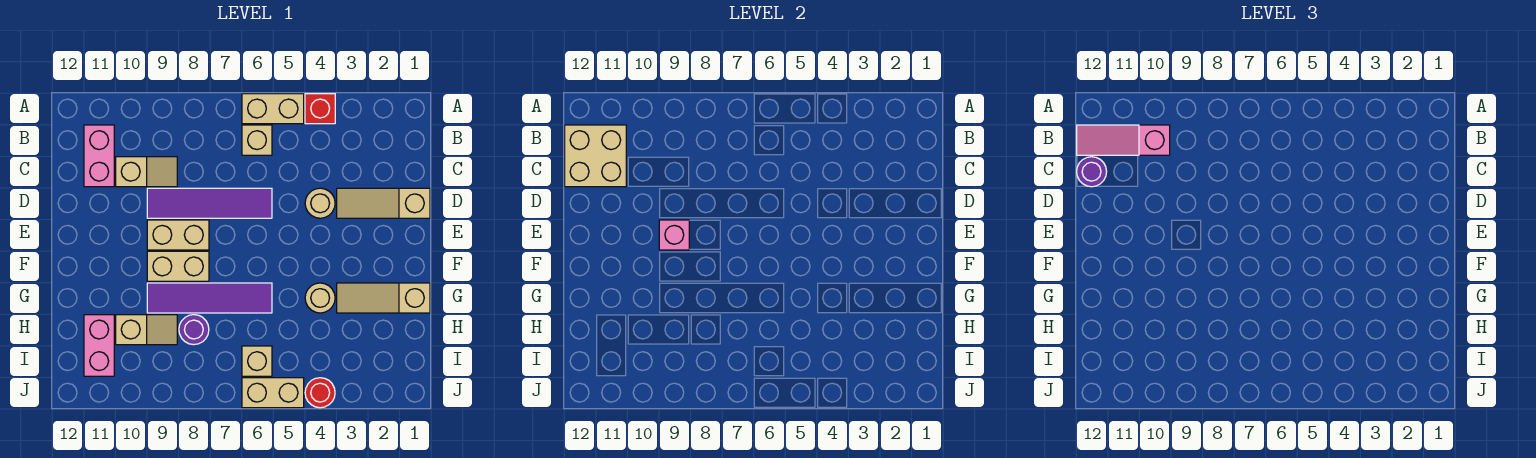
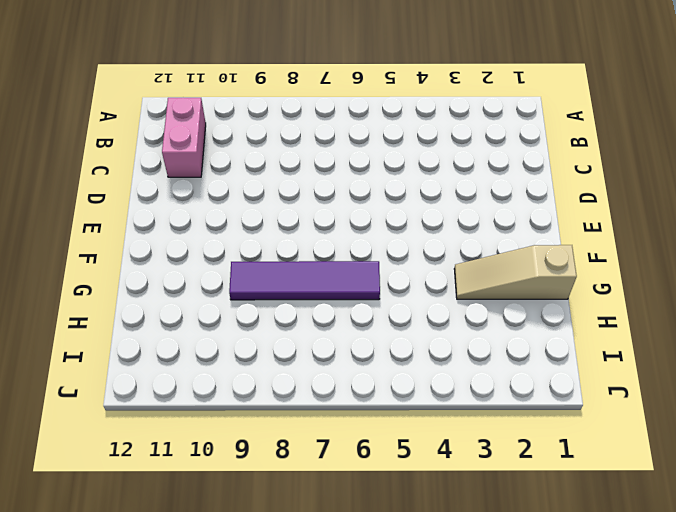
none -> red brick A4 level 1
none -> tan brick A5:A6 level 1
none -> tan brick B6 level 1

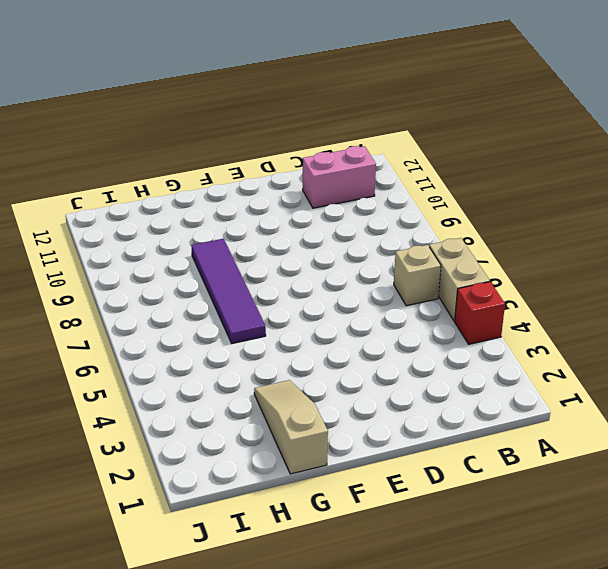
none -> tan slope C9:C10 level 1 top 10
none -> tan slope D1:D3 level 1 top 1
none -> tan round brick D4 level 1

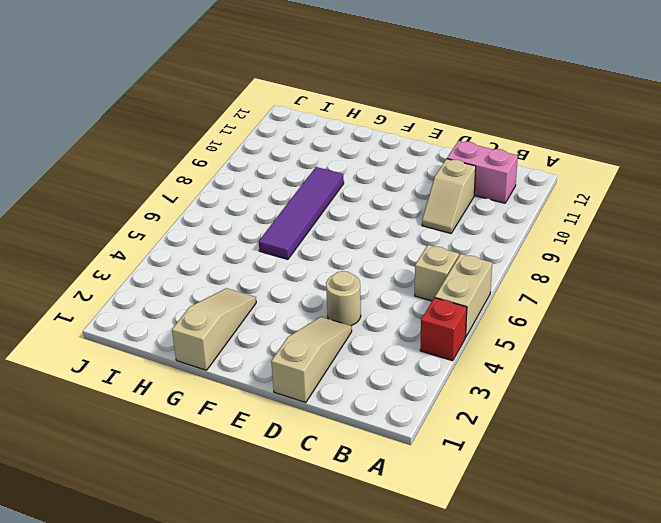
none -> purple tile D6:D9 level 1
none -> tan brick E8:E9 level 1
none -> tan brick F8:F9 level 1

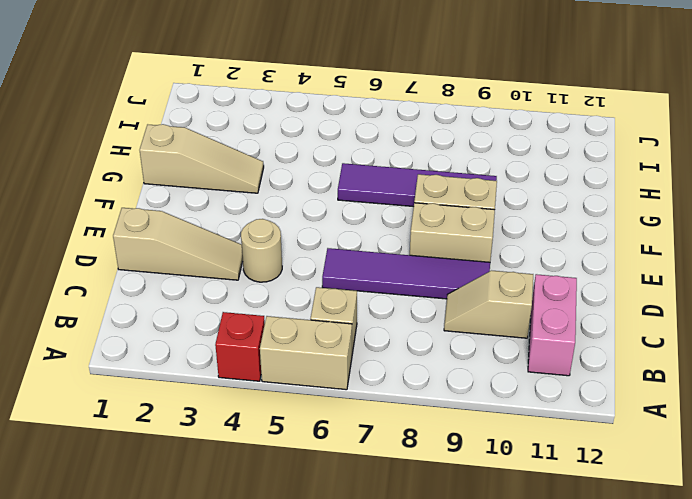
none -> tan round brick G4 level 1
none -> purple round brick H8 level 1
none -> tan slope H9:H10 level 1 top 10

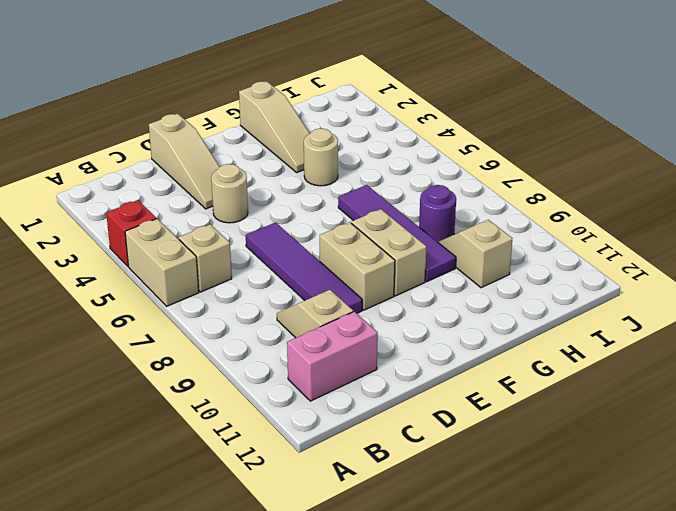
none -> pink brick H11:I11 level 1
none -> tan brick I6 level 1
none -> red round brick J4 level 1

